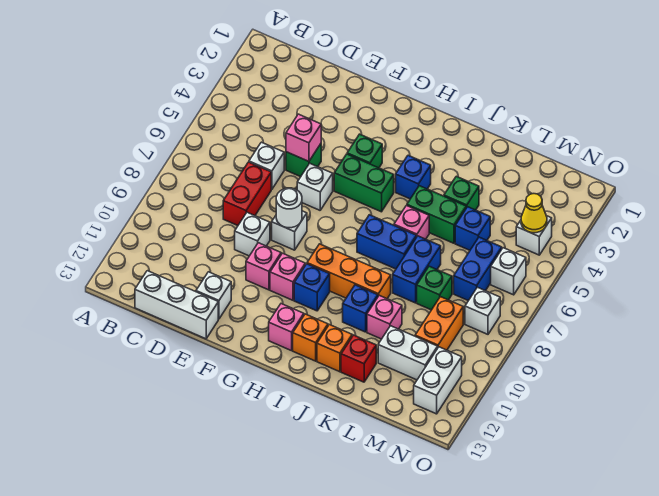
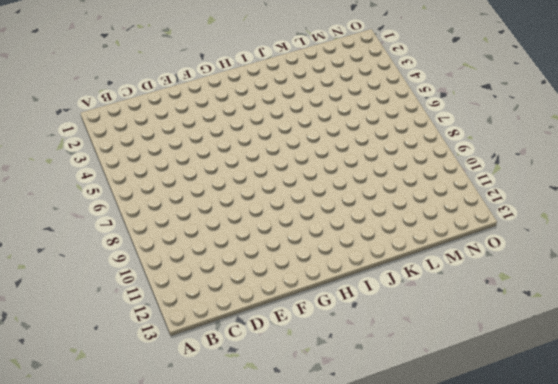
none -> white brick C13:E13 level 1
none -> white brick D6 level 1
none -> red brick D7:D8 level 1
none -> green brick E5 level 1

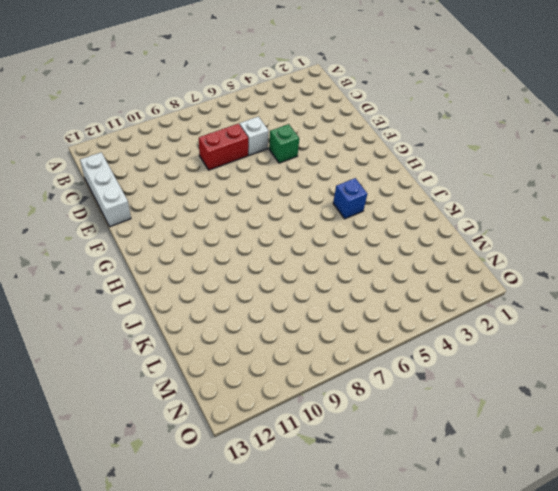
none -> white brick E9 level 1
none -> white brick E12 level 1
none -> white brick F6 level 1
none -> white brick F8 level 1

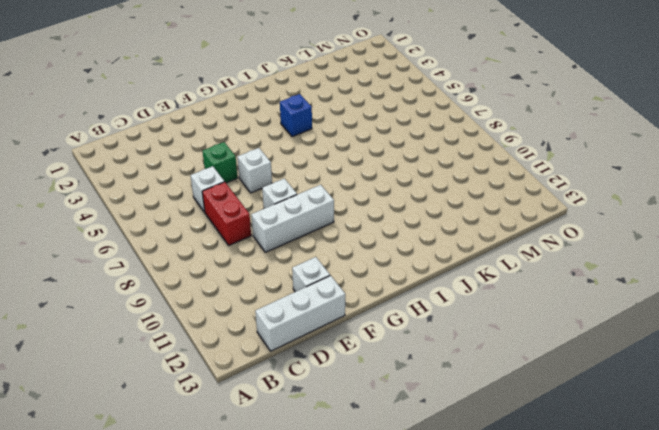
white brick E9:G9 level 1 -> white brick E9 level 1
none -> pink brick F10 level 1
none -> green brick G4 level 1
none -> green brick G5:H5 level 1
none -> pink brick G10 level 1

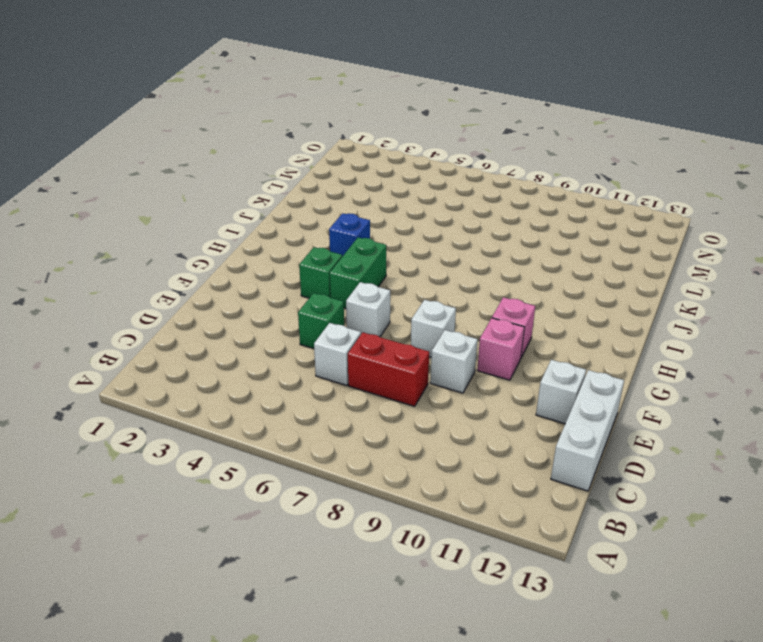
none -> orange brick H9:J9 level 1
none -> blue brick H10 level 1
none -> pink brick H12 level 1
none -> blue brick I7:J7 level 1

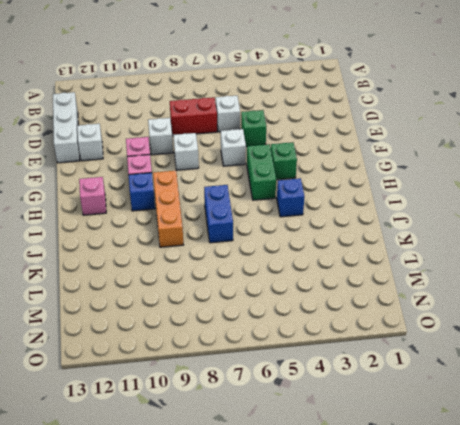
none -> orange brick I12 level 1
none -> green brick J5:K5 level 1
none -> pink brick J6 level 1
none -> blue brick J10 level 1

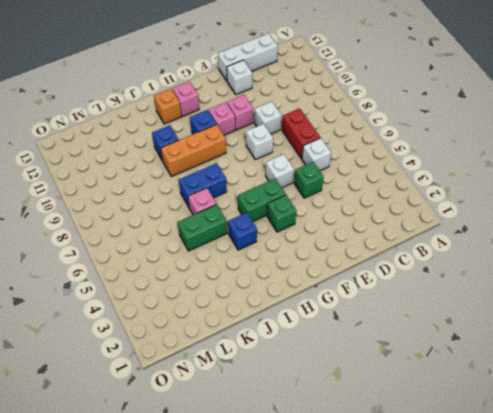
none -> orange brick J12 level 1
none -> green brick K4 level 1
none -> blue brick K7:K8 level 1
none -> pink brick K10 level 1

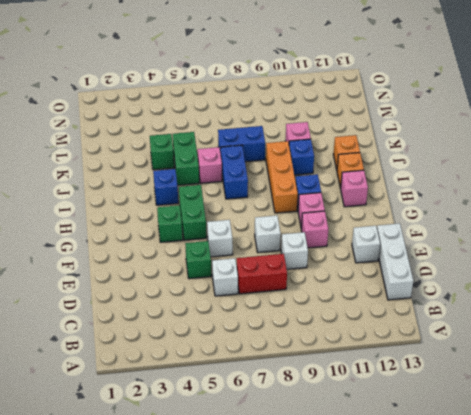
none -> red brick K12 level 1
none -> blue brick L5 level 1
none -> green brick L8 level 1
none -> white brick L11:M11 level 1

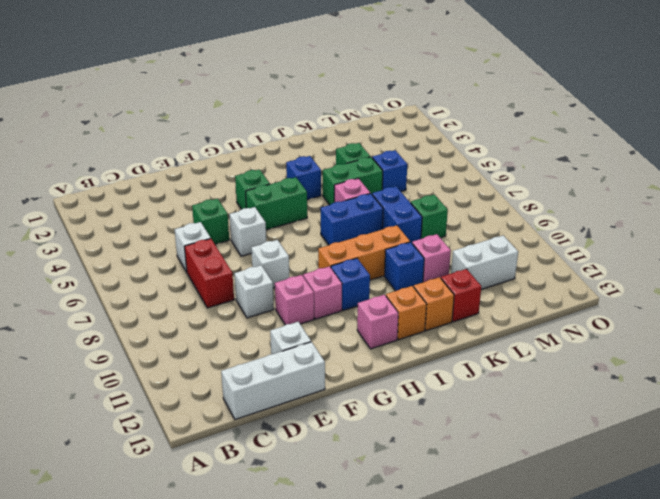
none -> blue brick M6:M7 level 1
none -> orange brick M9:M10 level 1
none -> white brick N4 level 1
none -> white brick N6 level 1

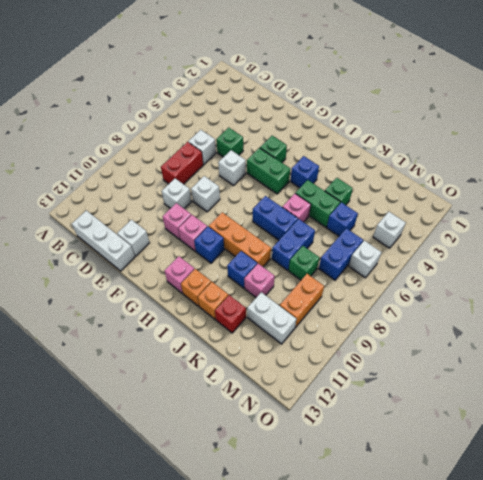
none -> white brick N8 level 1
none -> white brick N11:N12 level 1
none -> pink brick E5 level 2
none -> white round brick F8 level 2

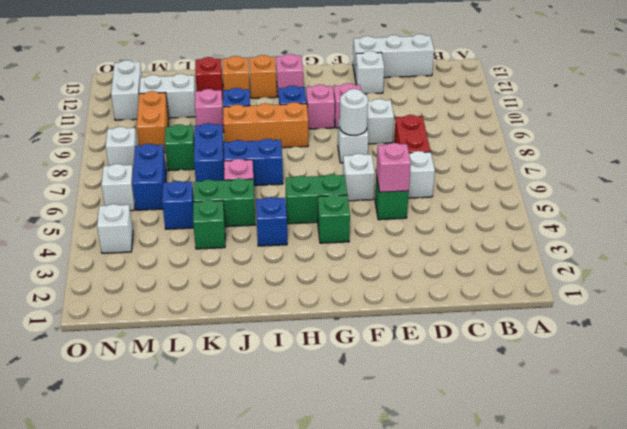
none -> yellow cone N4 level 2

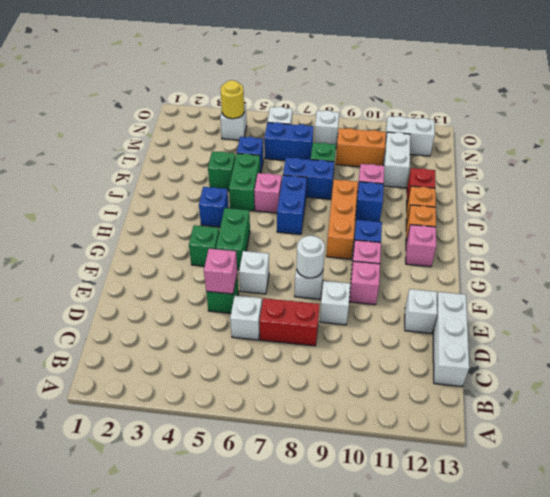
yellow round brick N4 level 2 -> yellow cone N4 level 2

